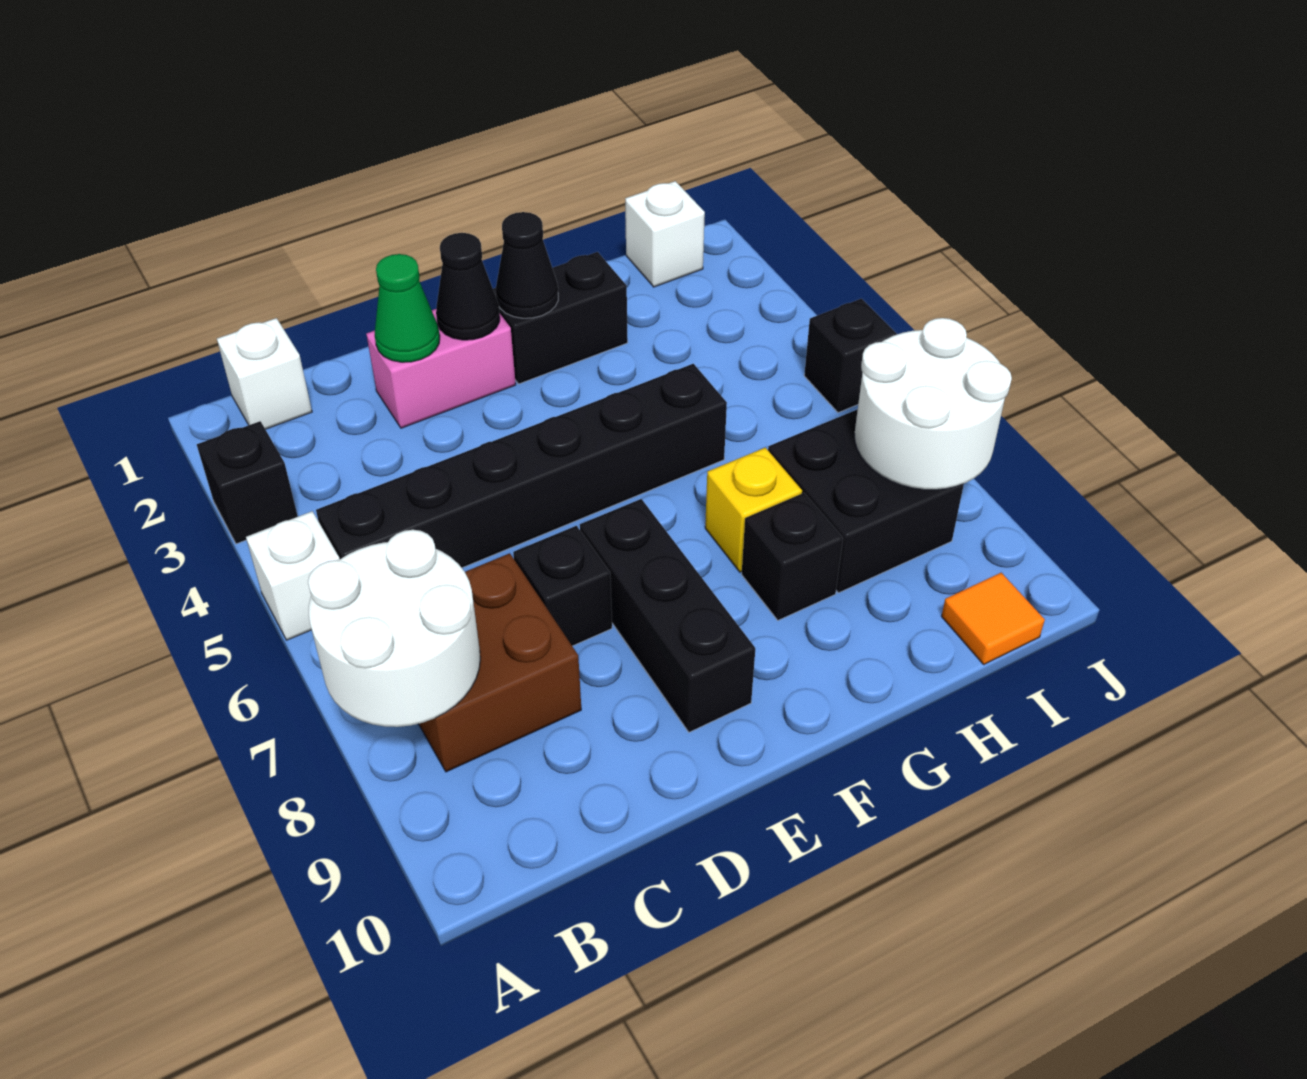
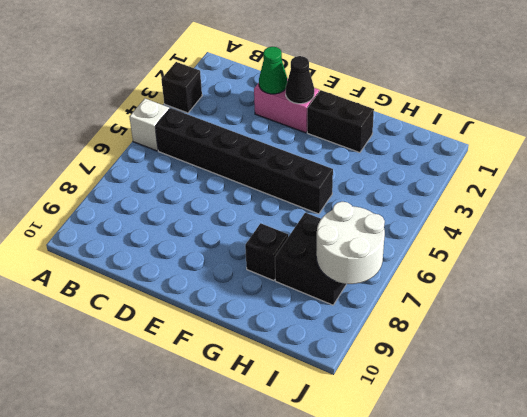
none -> white brick B1 level 1
none -> brown brick B7:C8 level 1
none -> black brick D7 level 1

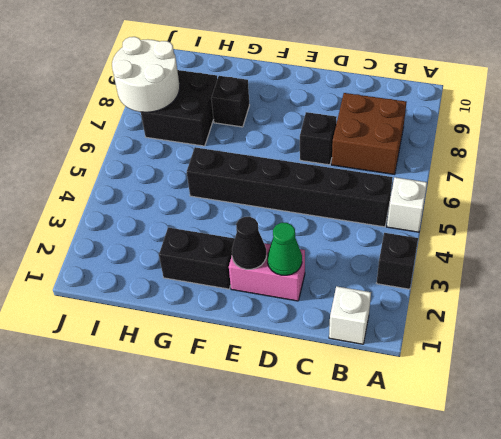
none -> black brick E7:E9 level 1
none -> yellow brick G7 level 1
none -> white brick I1 level 1

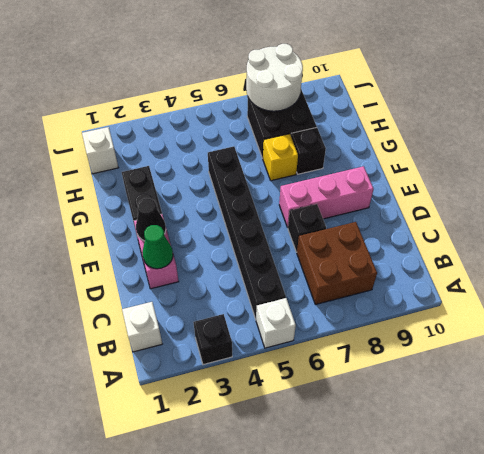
pink brick E7:E9 level 1 -> black brick E7:E9 level 1
none -> orange tile I10 level 1
none -> black brick J5 level 1
none -> white round brick A7:B8 level 2

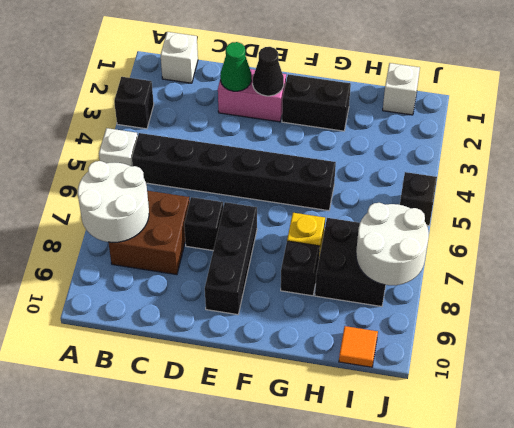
none -> black cone F2 level 2

